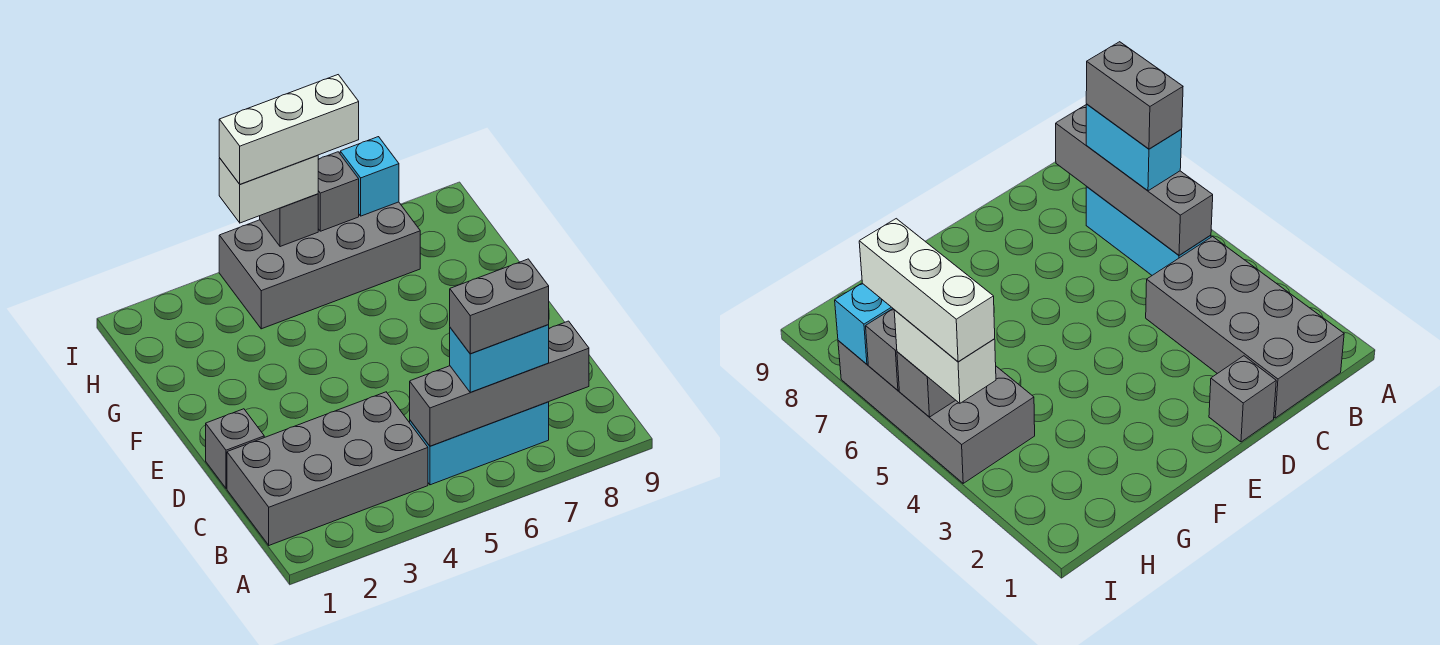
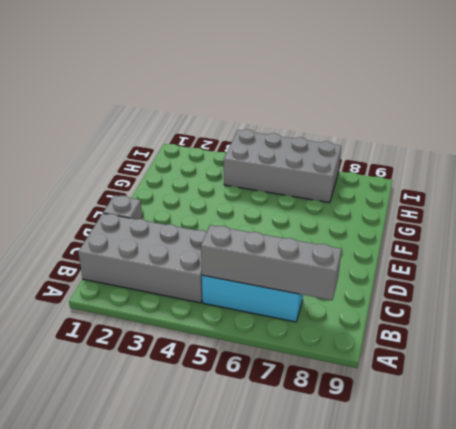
none -> grey brick I5 level 2
none -> grey brick I6 level 2
none -> cyan brick I7 level 2

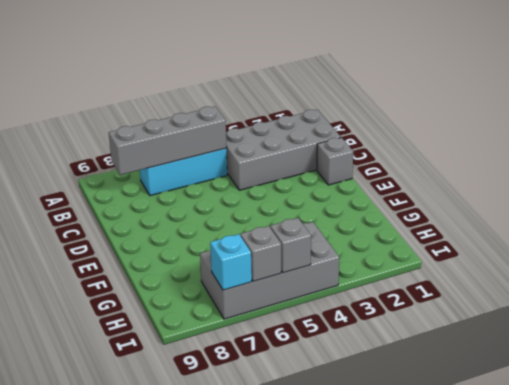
none -> cyan brick B6:B7 level 3
none -> white brick I4:I5 level 3
none -> grey brick B6:B7 level 4

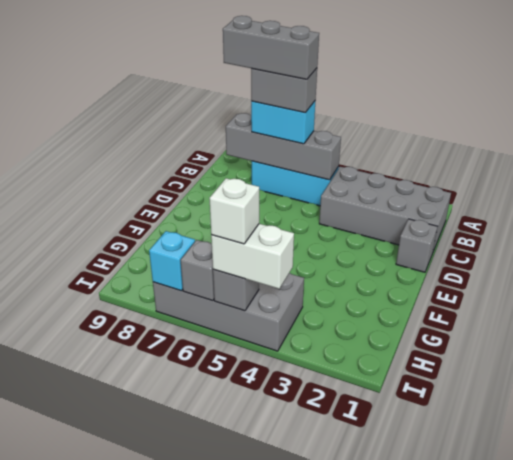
grey brick B6:B8 level 5 -> none
white brick I5 level 4 -> white brick I4:I6 level 4

